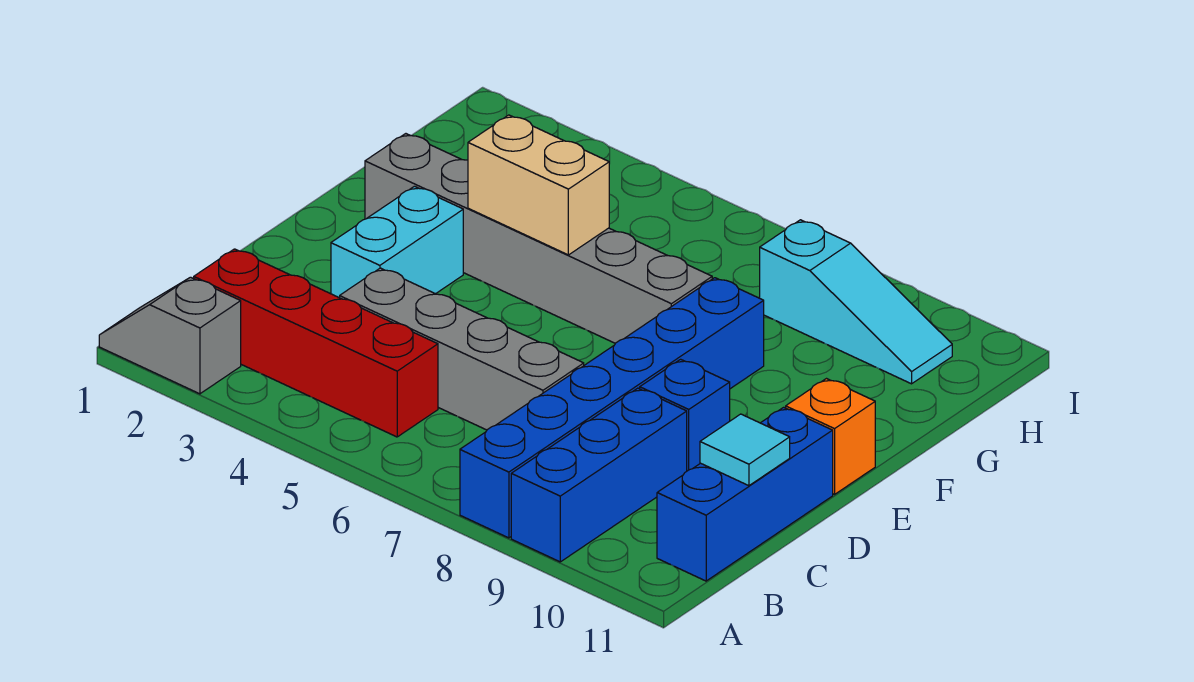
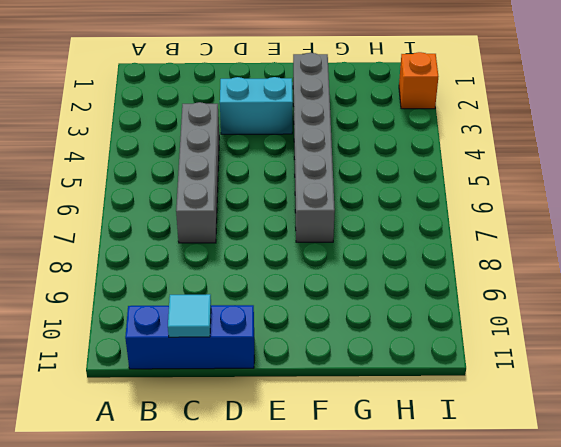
orange brick I2 level 1 -> orange brick E11 level 1
none -> grey slope A1:A2 level 1 top 2
none -> blue brick A8:F8 level 1
none -> blue brick A9:C9 level 1

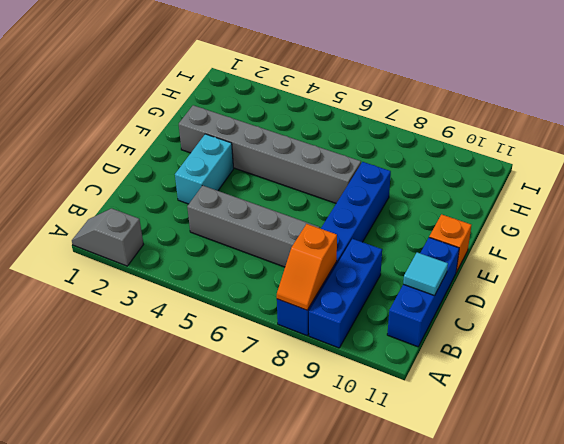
orange slope A8:B8 level 2 top B -> none
none -> red brick B2:B5 level 1
none -> blue brick D9 level 1
none -> cyan slope H8:H10 level 1 top 8

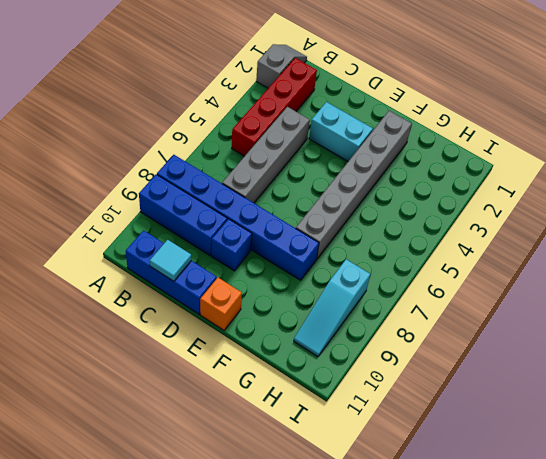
none -> tan brick F4:F5 level 2

